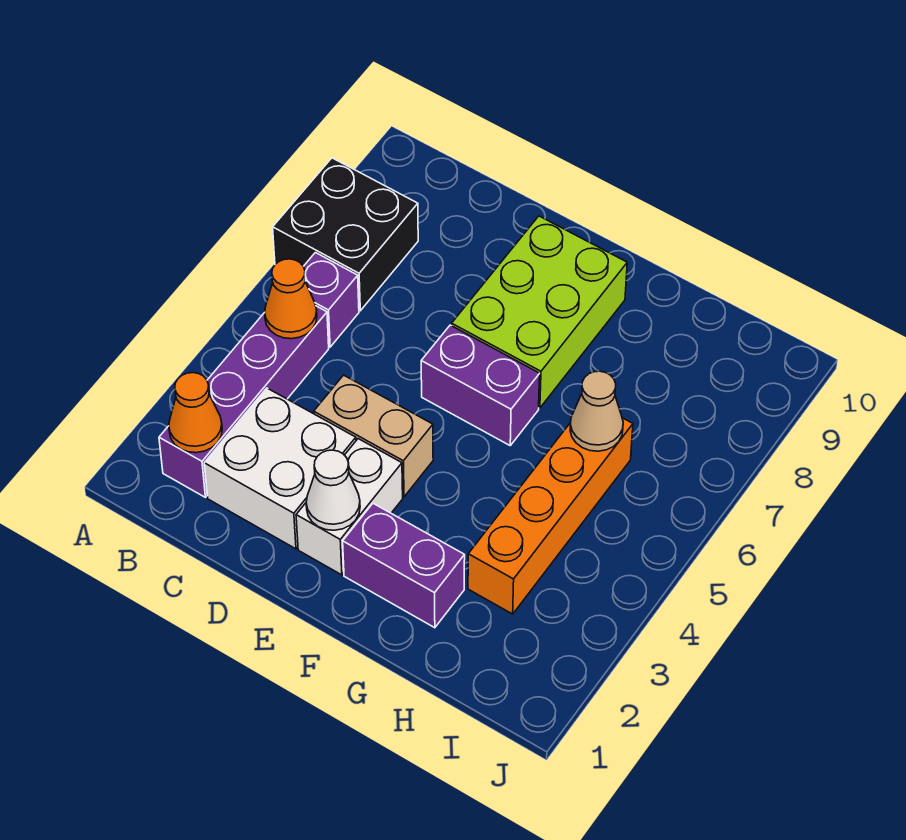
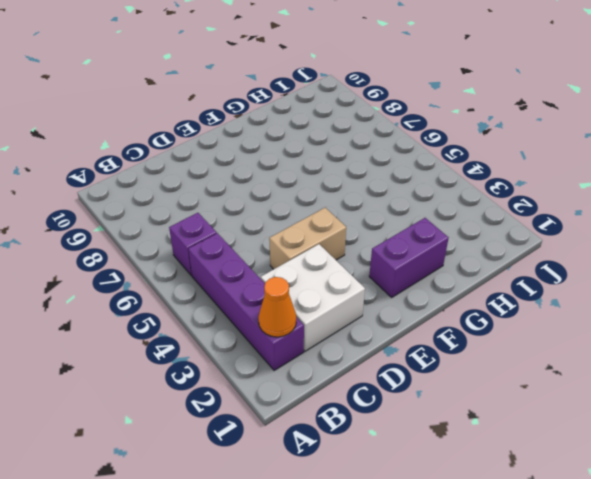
none -> black brick A7:B8 level 1
none -> white brick E2:E3 level 1
none -> purple brick E6:F6 level 1

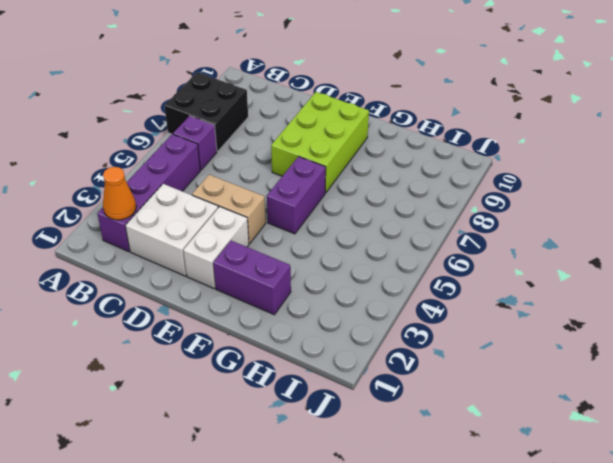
purple brick F5:F6 level 1 -> purple brick E6:F6 level 1
none -> orange brick H3:H6 level 1
none -> orange cone B5 level 2
none -> white cone E2 level 2

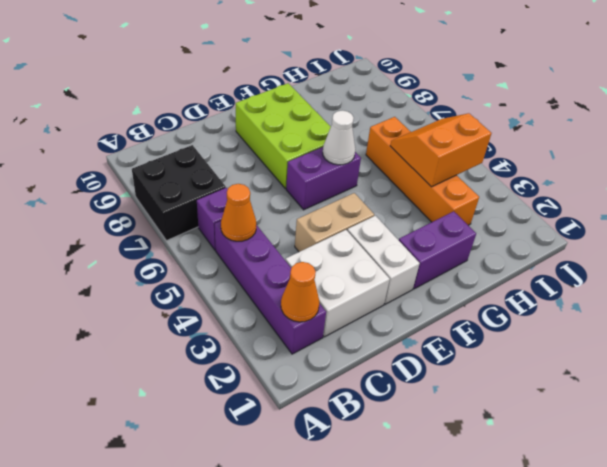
white cone F6 level 2 -> white cone E2 level 2
orange slope H4:I5 level 2 top 4 -> none
none -> tan cone H6 level 2

